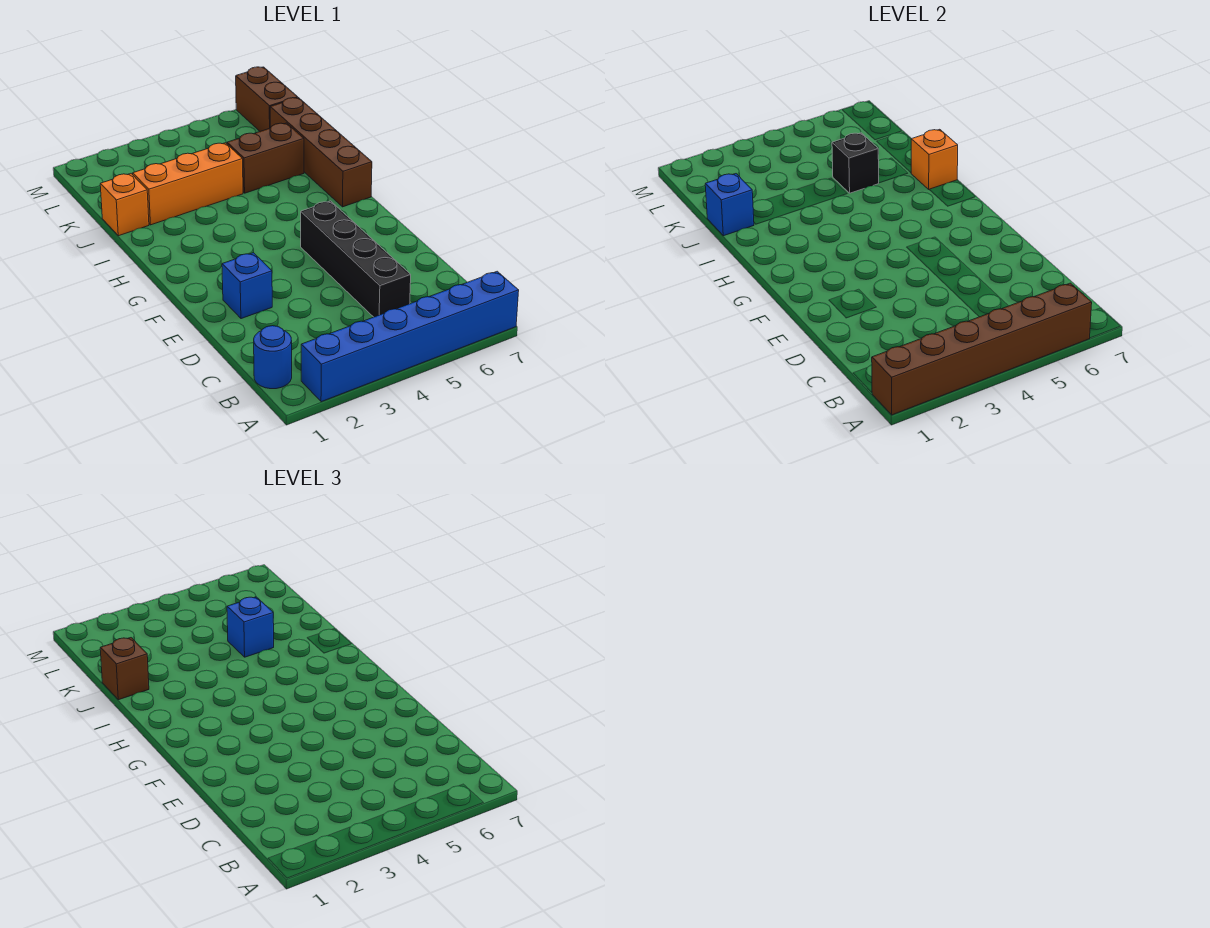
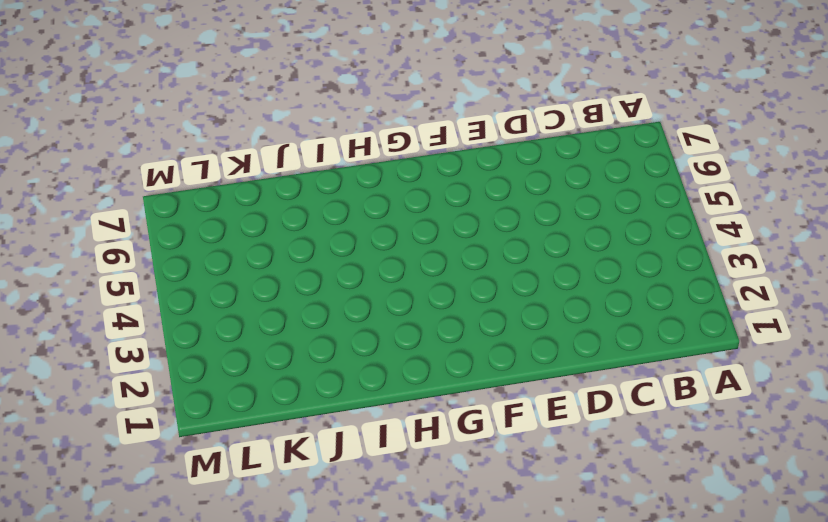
none -> blue brick A2:A7 level 1
none -> blue round brick B1 level 1
none -> black brick C5:F5 level 1

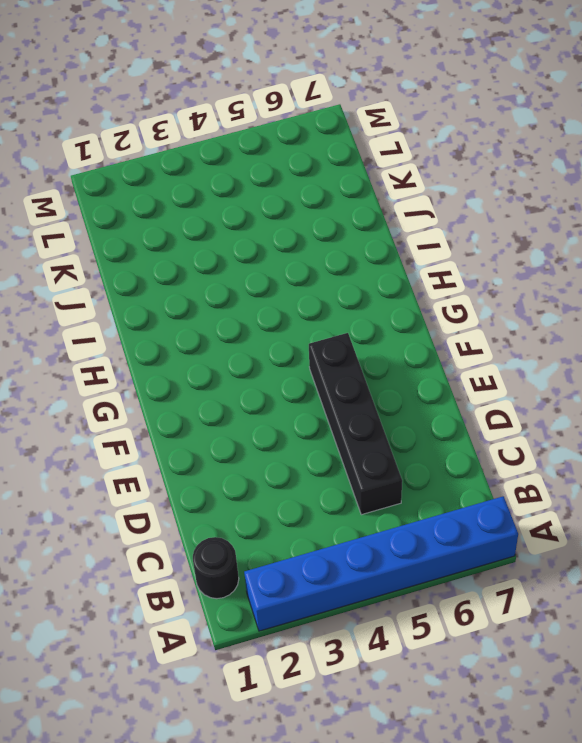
black round brick B1 level 1 -> blue round brick B1 level 1
none -> blue brick E2 level 1
none -> brown brick H7:K7 level 1
none -> orange brick J1 level 1

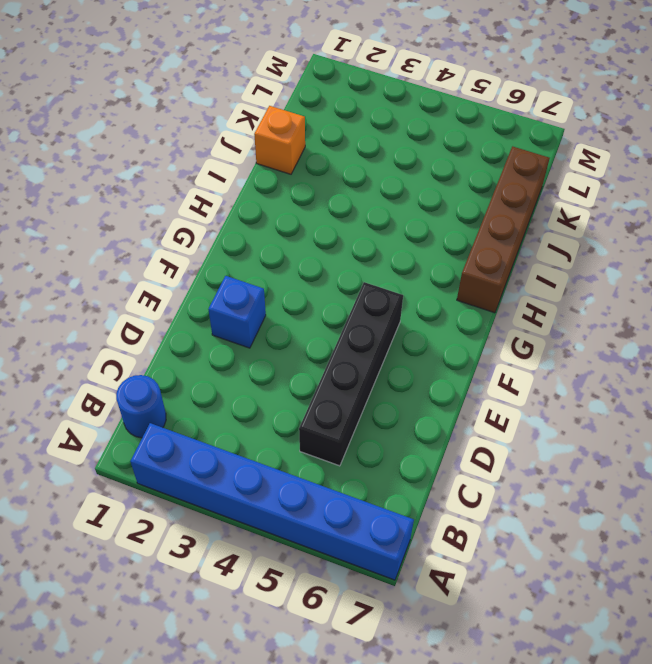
none -> orange brick J2:J4 level 1
none -> brown brick J5:J6 level 1
none -> brown brick L7:M7 level 1

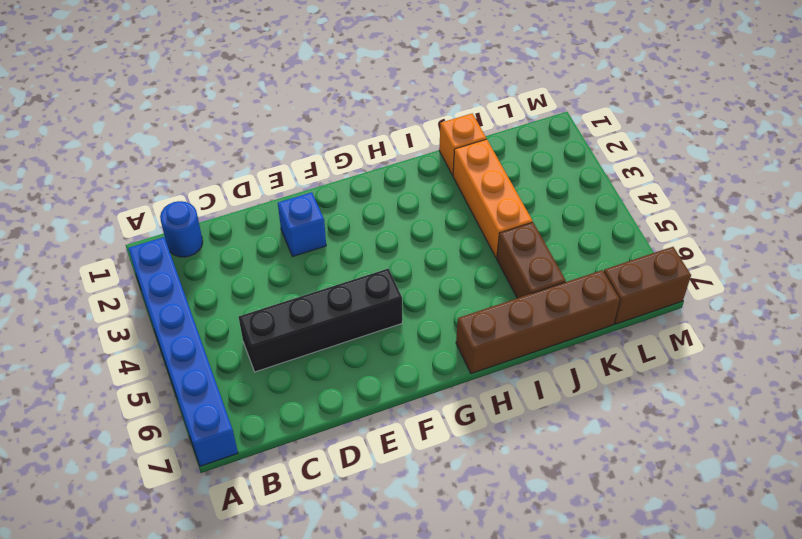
none -> brown brick A1:A6 level 2
none -> orange brick I7 level 2
none -> blue brick J1 level 2

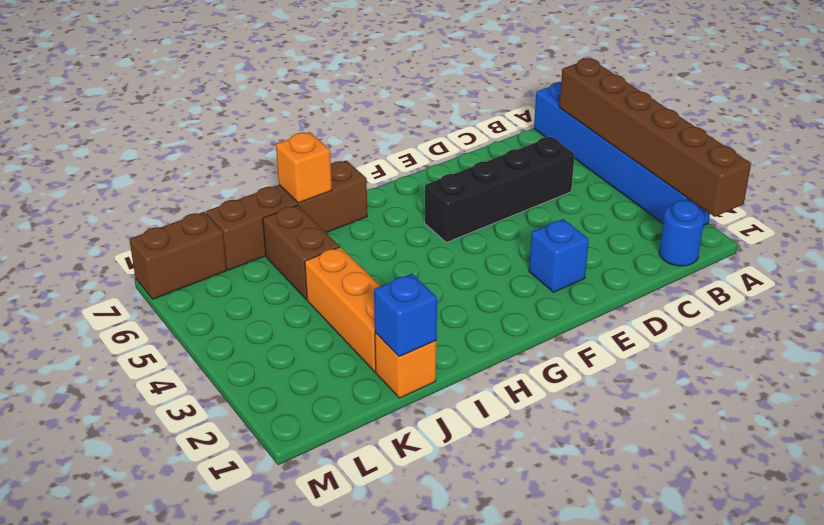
none -> black brick J5 level 2
none -> brown brick J1 level 3
none -> blue brick J5 level 3

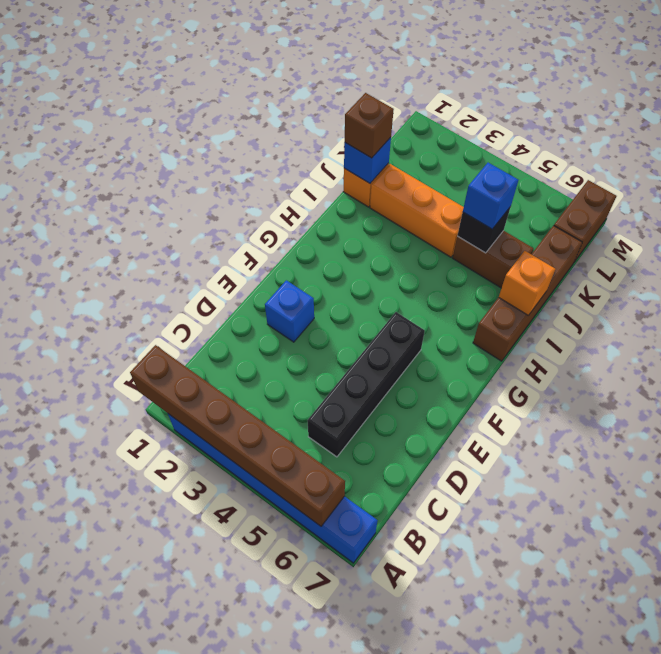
none -> blue round brick B1 level 1

